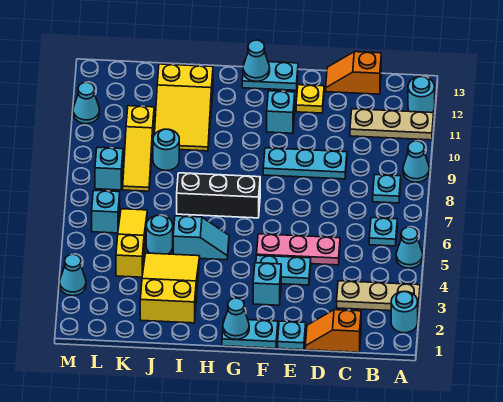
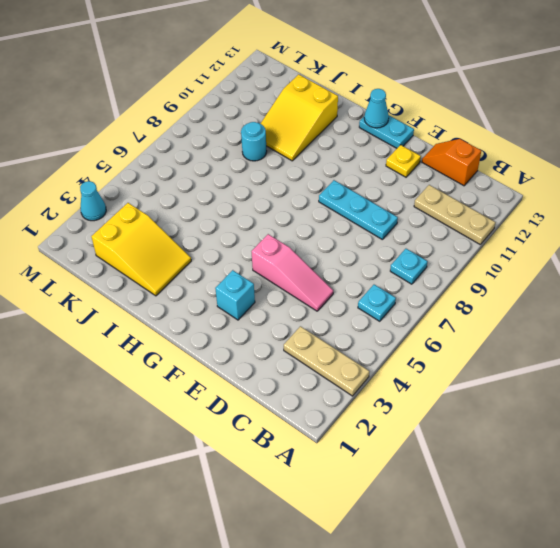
pink slope D5:F5 level 1 top F -> pink plate D5:F5 level 1
yellow slope I2:K3 level 1 top K -> yellow slope I2:J4 level 1 top 2
none -> cyan round brick A2 level 1
none -> cyan cone A5 level 1
none -> cyan cone A9 level 1
none -> cyan round brick A12 level 1

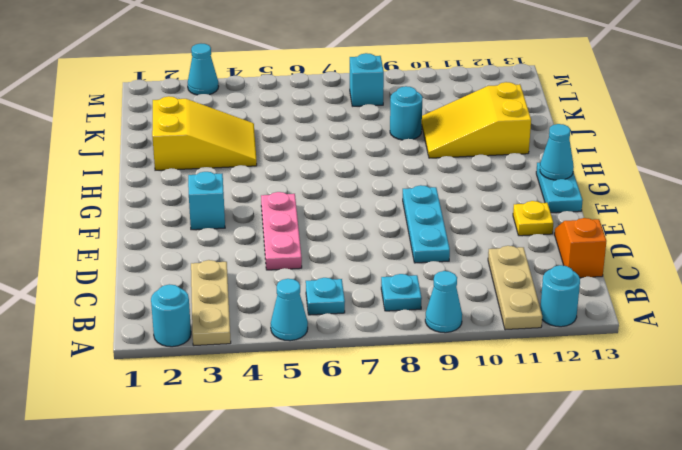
none -> orange slope C1:D1 level 1 top C
none -> cyan plate E1 level 1
none -> cyan plate E4:F4 level 1
none -> cyan plate F1:G1 level 1

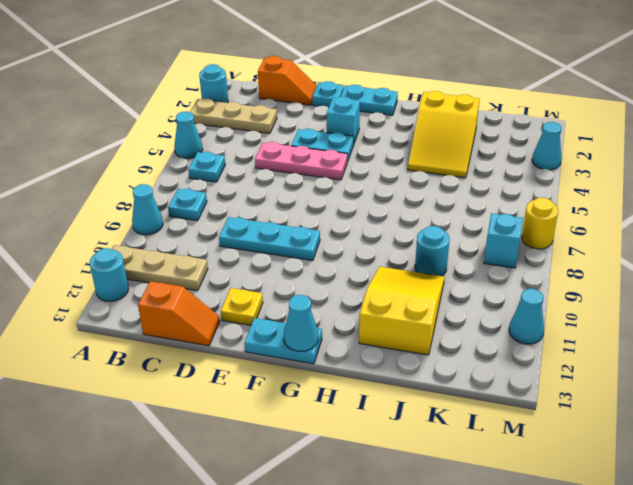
yellow round brick M7 level 1 -> none
none -> cyan brick F11 level 1
none -> black brick G7:I7 level 1
none -> cyan slope H5:I5 level 1 top I
none -> cyan round brick J5 level 1

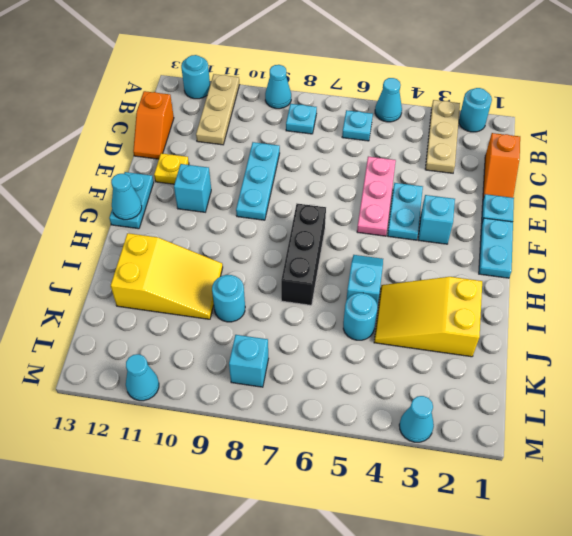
none -> yellow slope K4:K6 level 1 top 4
none -> yellow slope K8:K10 level 1 top 10
none -> cyan brick L6 level 1
none -> cyan cone G1 level 2

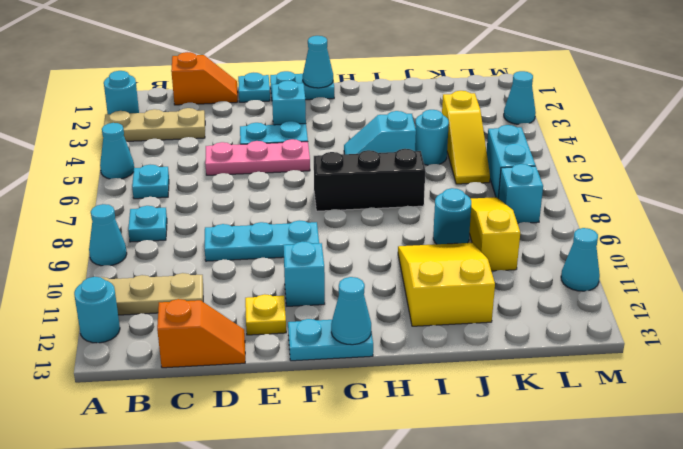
cyan brick L6:L7 level 1 -> cyan brick L6 level 1
none -> yellow slope I2:J4 level 1 top 2

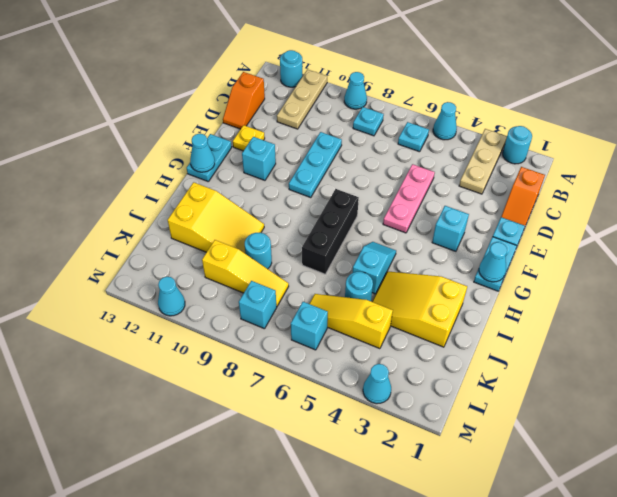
none -> cyan plate E4:F4 level 1

